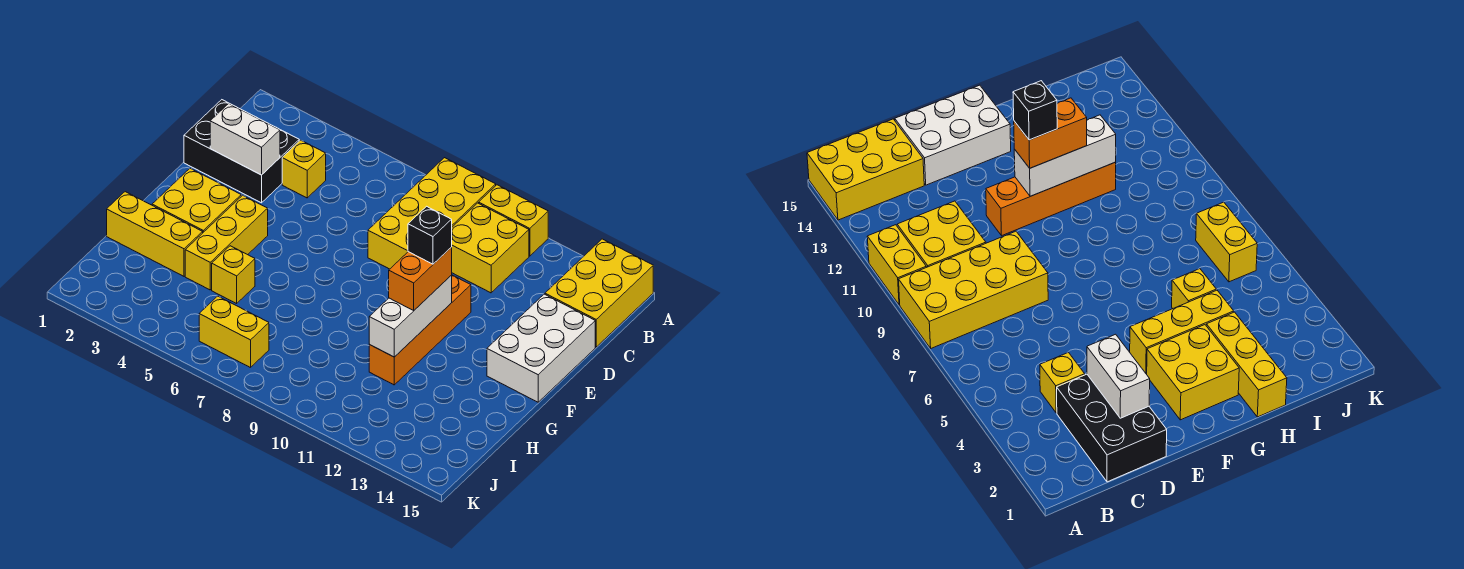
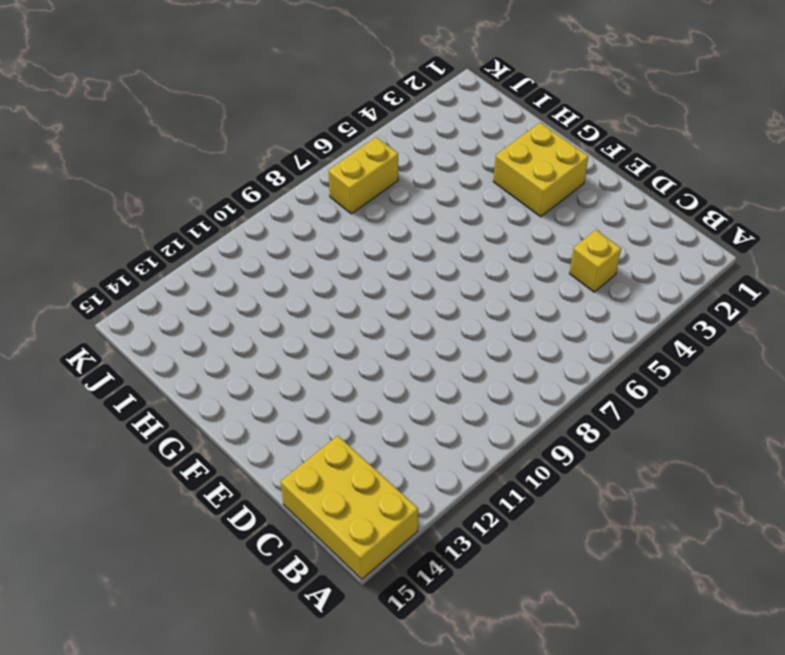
none -> yellow brick A8:D9 level 1
none -> yellow brick A10:A11 level 1
none -> yellow brick B10:C11 level 1

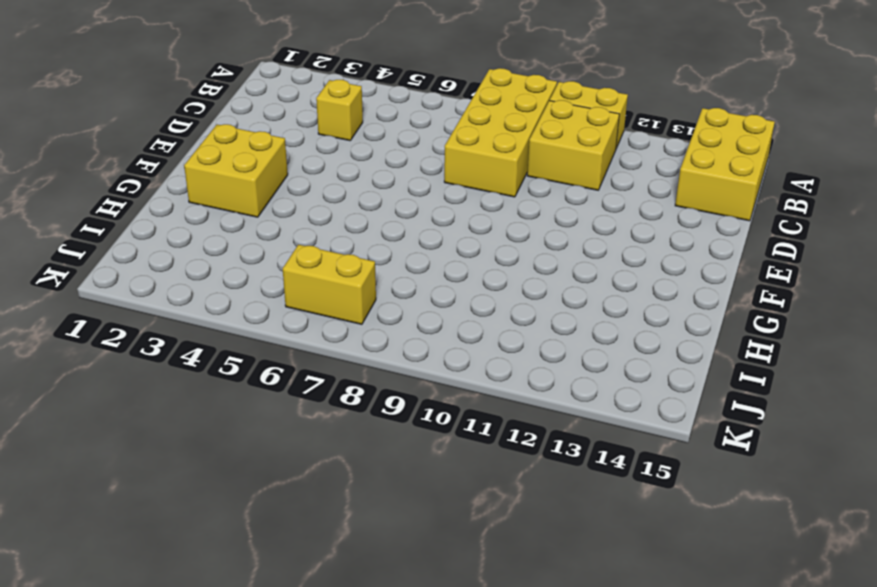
none -> black brick C1:D3 level 1
none -> white brick D14:F15 level 1
none -> orange brick E11:H11 level 1

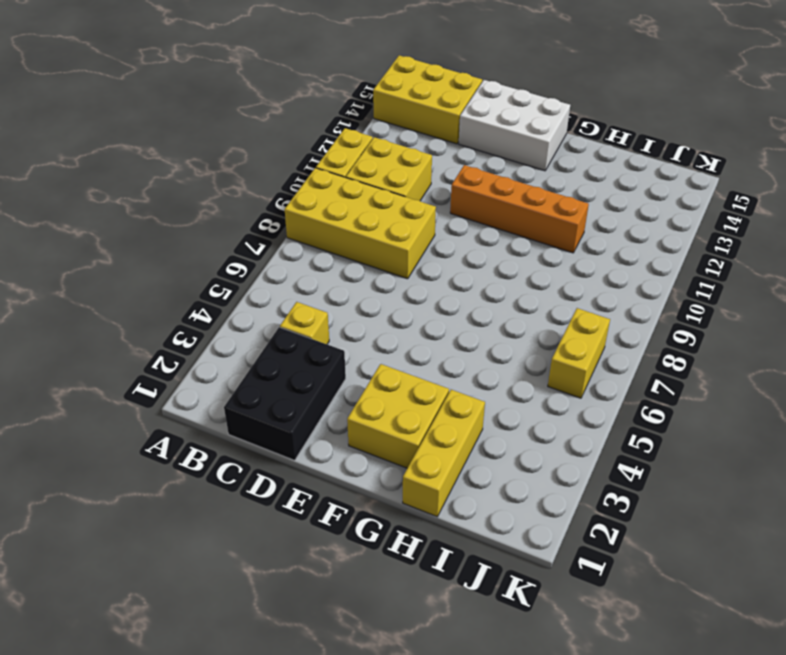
none -> yellow brick F4:H4 level 1
none -> yellow brick H5 level 1
none -> white brick D2:D3 level 2

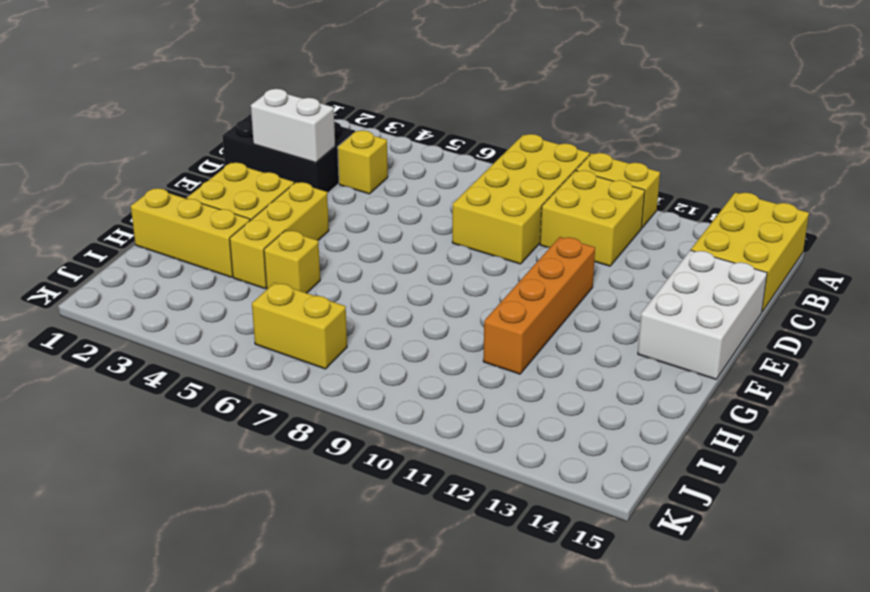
none -> white brick F11:H11 level 2
none -> orange brick F11:G11 level 3
none -> black brick F11 level 4

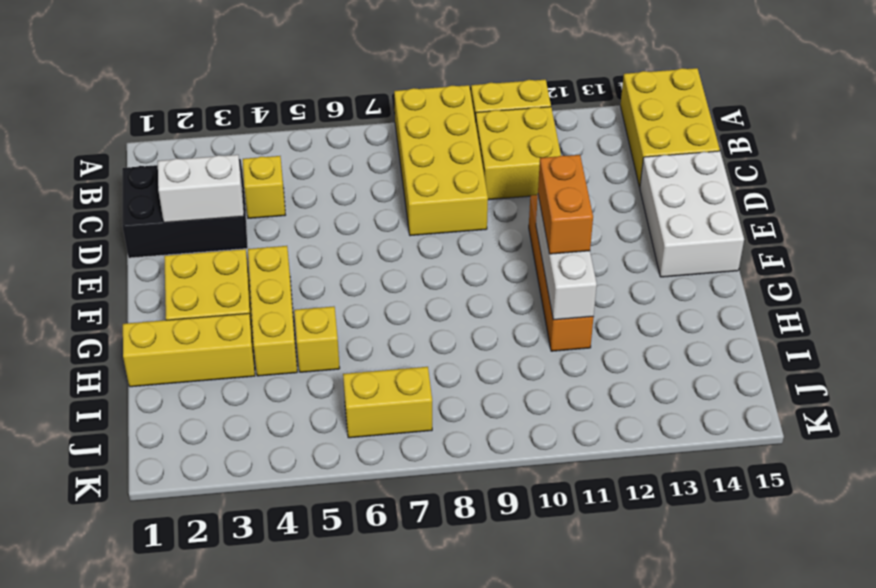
none -> black brick F11 level 4

